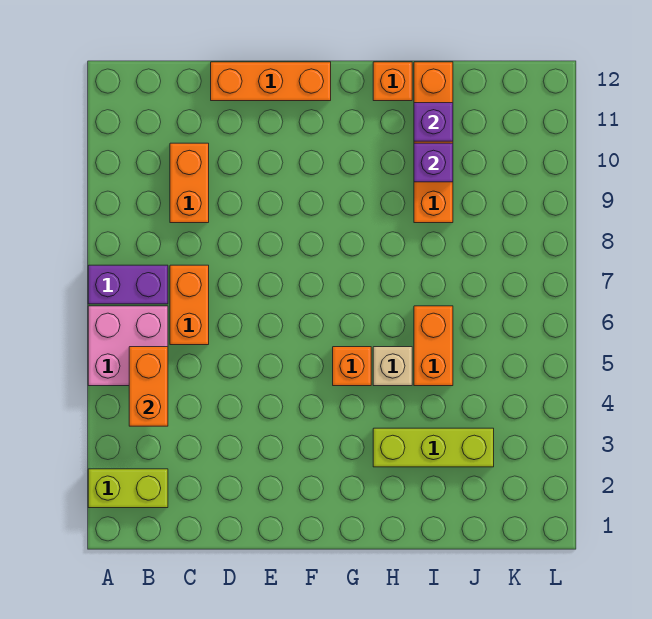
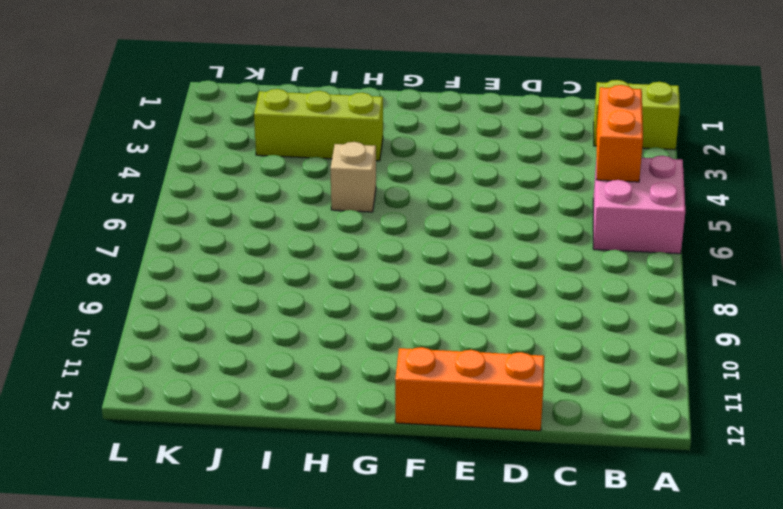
none -> purple brick A7:B7 level 1
none -> orange brick C6:C7 level 1
none -> orange brick C9:C10 level 1

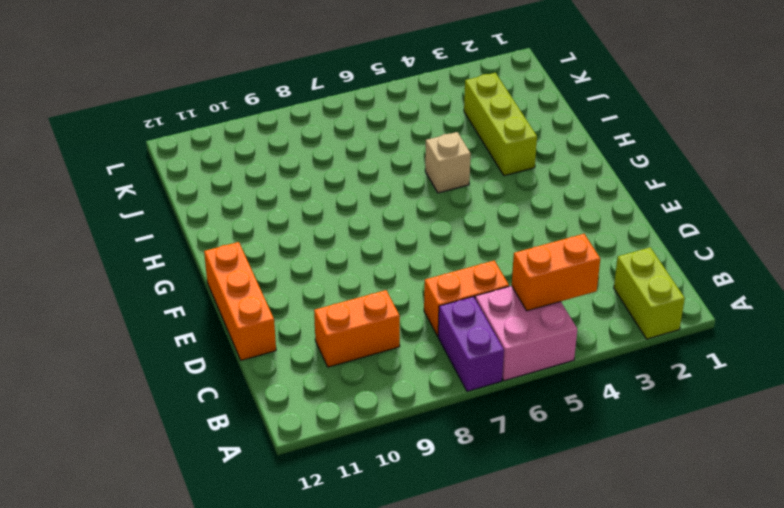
none -> orange brick G5 level 1
none -> orange brick H12 level 1
none -> orange brick I5:I6 level 1

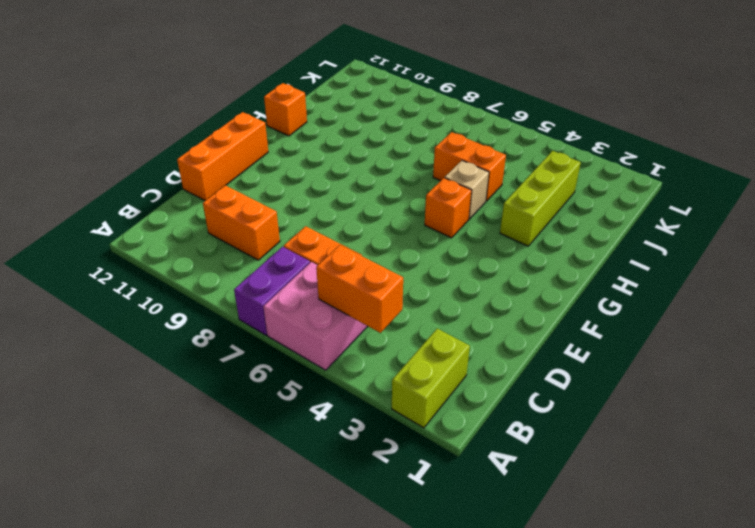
none -> orange brick I9:I12 level 1
none -> purple brick I10 level 2
none -> purple brick I11 level 2

